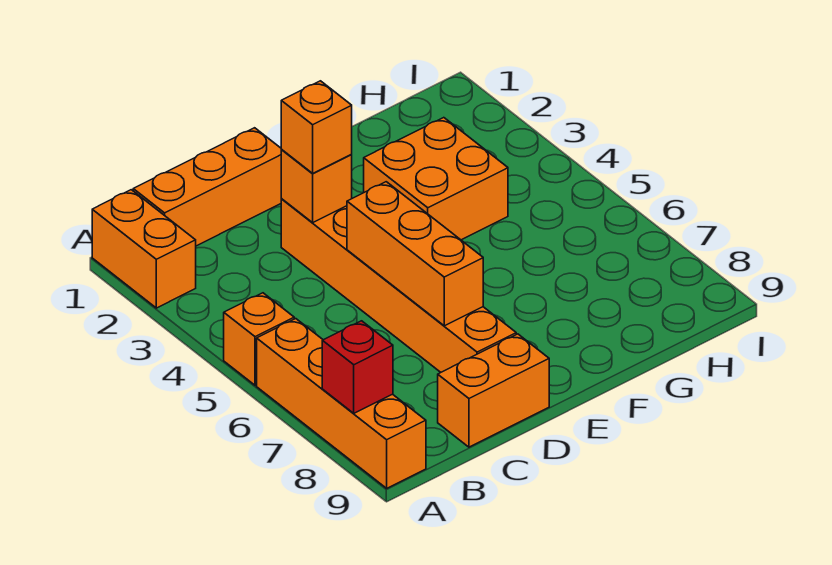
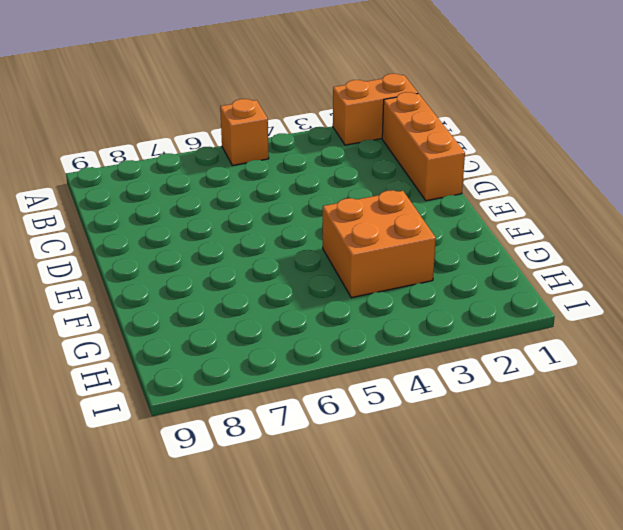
none -> orange brick A6:A9 level 1
none -> orange brick C9:D9 level 1

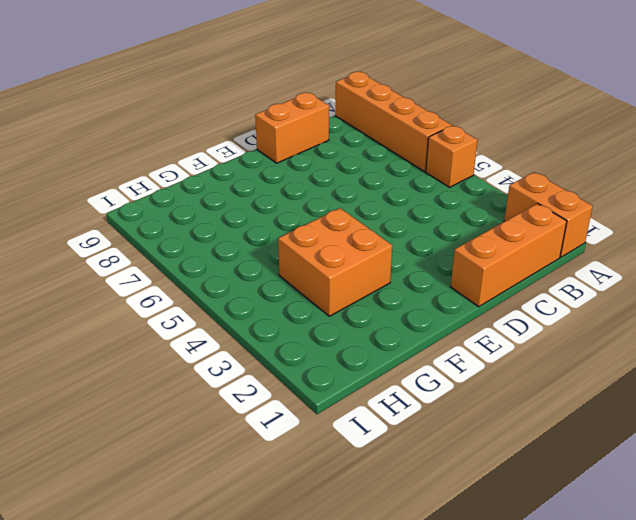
none -> orange brick D3:D8 level 1
none -> red brick A8 level 2

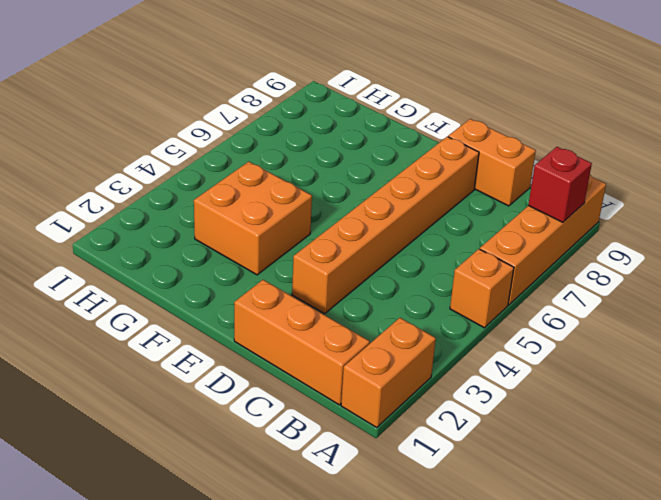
none -> orange brick D3 level 2
none -> orange brick D5:D7 level 2

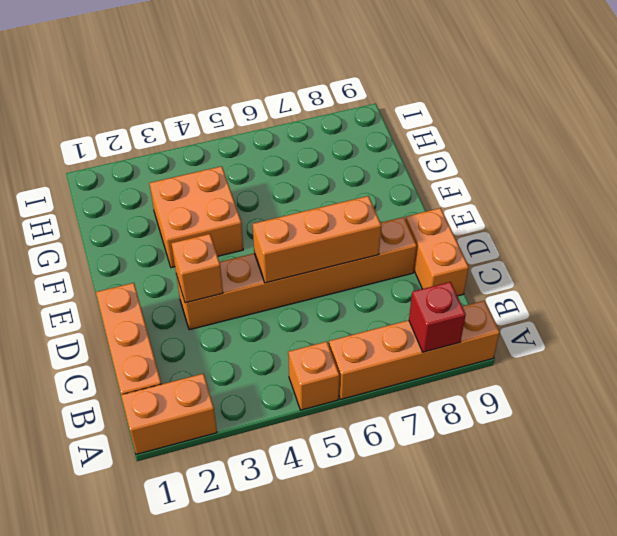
none -> orange brick D3 level 3

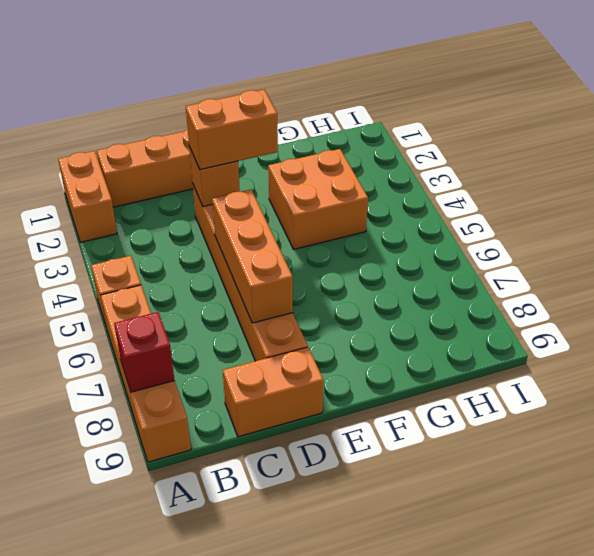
orange brick D3:E3 level 3 -> orange brick D3 level 3

